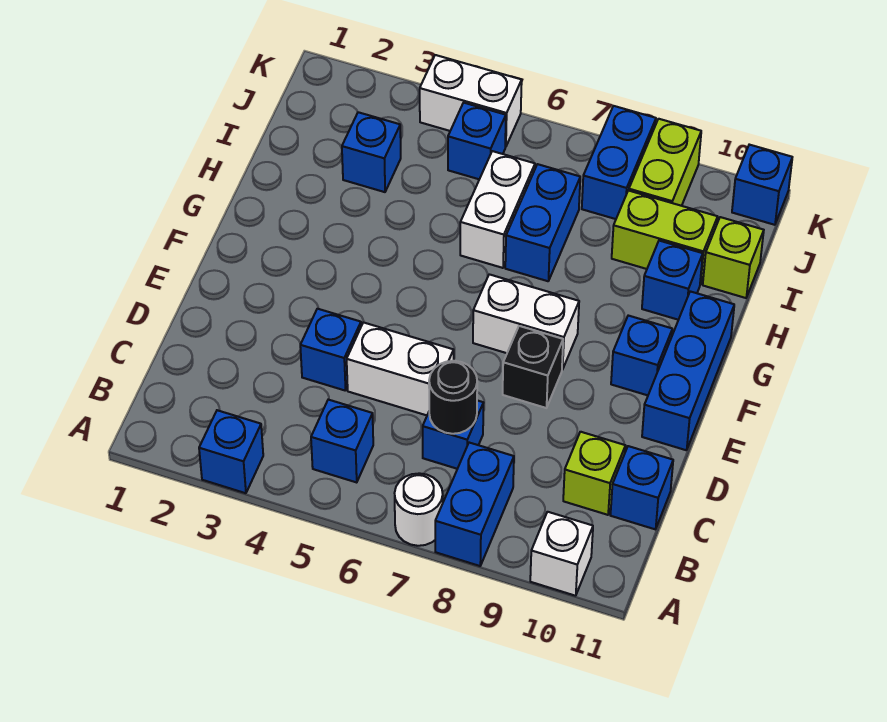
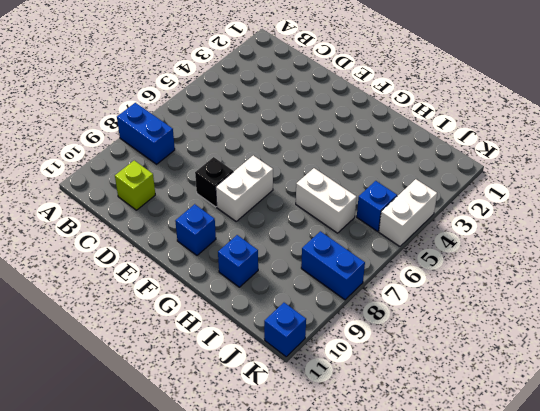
none -> blue brick A3 level 1
none -> white round brick A7 level 1
none -> white brick A10 level 1

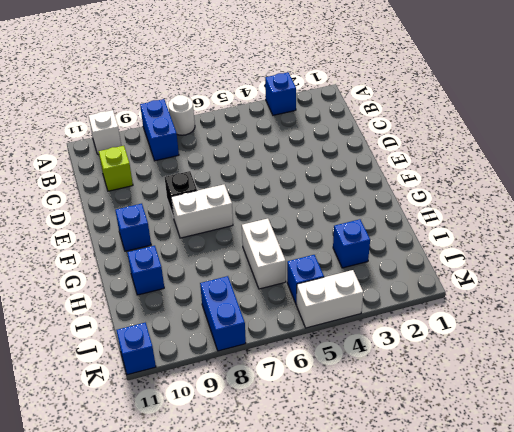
none -> blue brick B5 level 1
none -> blue brick C7 level 1
none -> blue brick C11 level 1

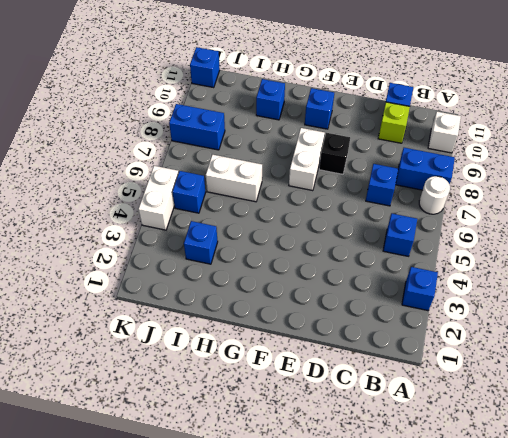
none -> blue brick D4 level 1
none -> white brick D5:D6 level 1
none -> blue brick E11:G11 level 1

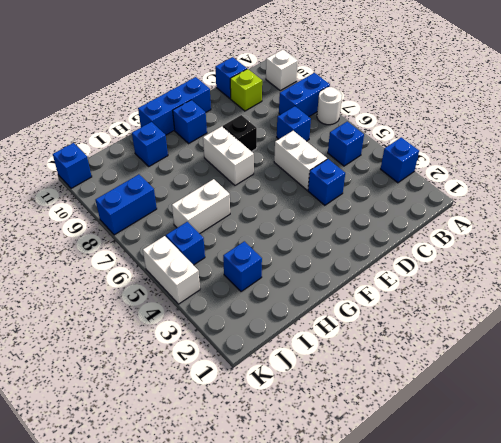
none -> blue brick H7:I7 level 1
none -> lime brick I9:I10 level 1
none -> lime brick I11 level 1

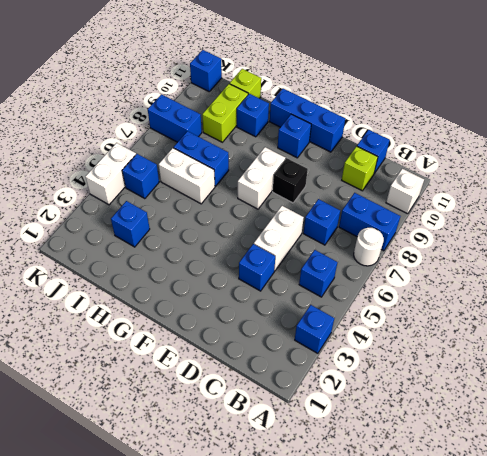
none -> lime brick J9:K9 level 1
none -> black round brick C7 level 2

